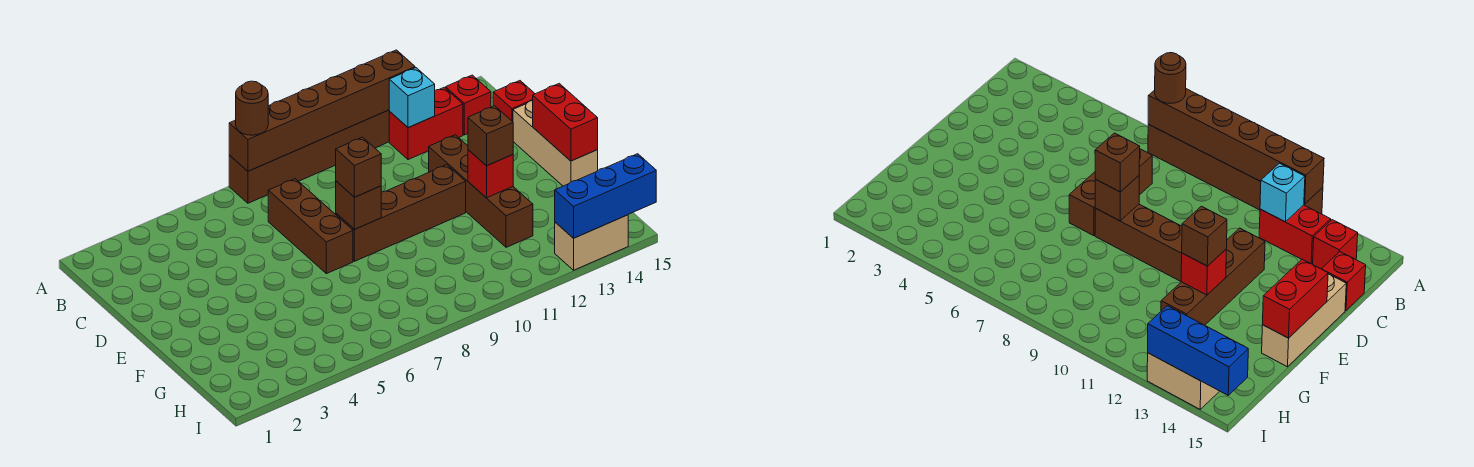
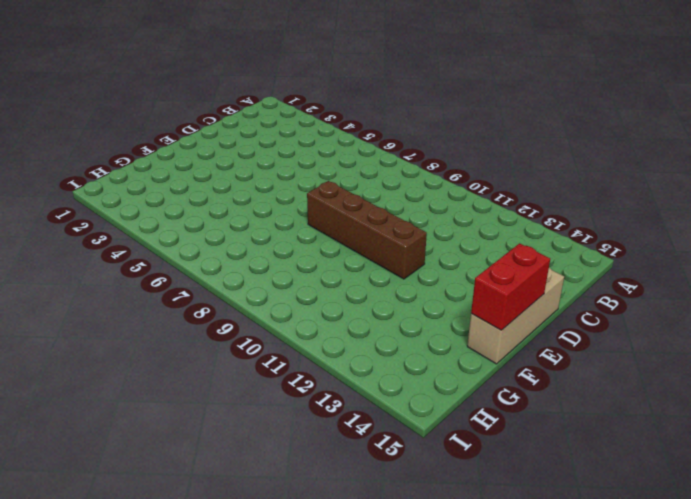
none -> brown brick A7:A12 level 1
none -> red brick B12:B13 level 1
none -> red brick B14 level 1

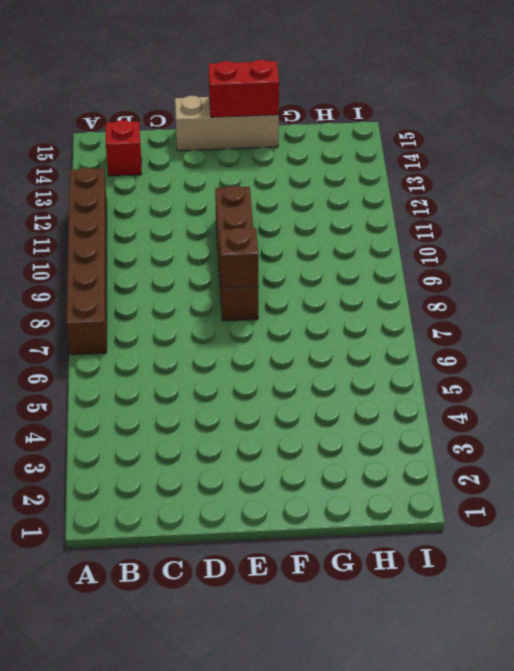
none -> red brick B12:B13 level 1
none -> brown brick C7:E7 level 1
none -> red brick C15 level 1

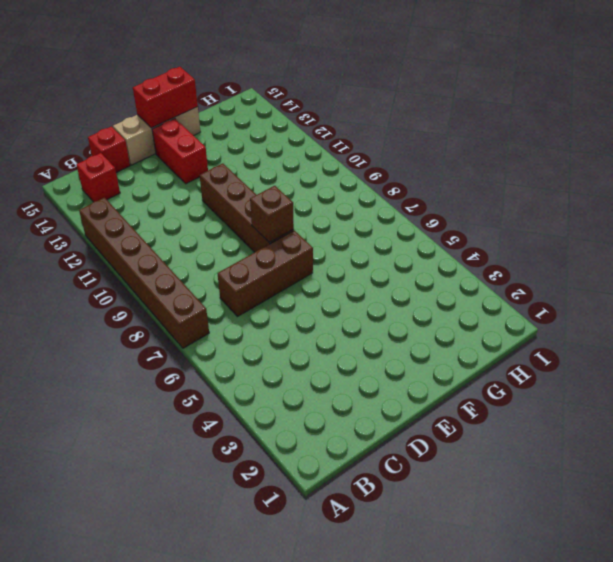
red brick E13:E14 level 1 -> red brick B12:B13 level 1
none -> brown brick D12:G12 level 1
none -> tan brick I13:I14 level 1
none -> brown brick A7:A12 level 2

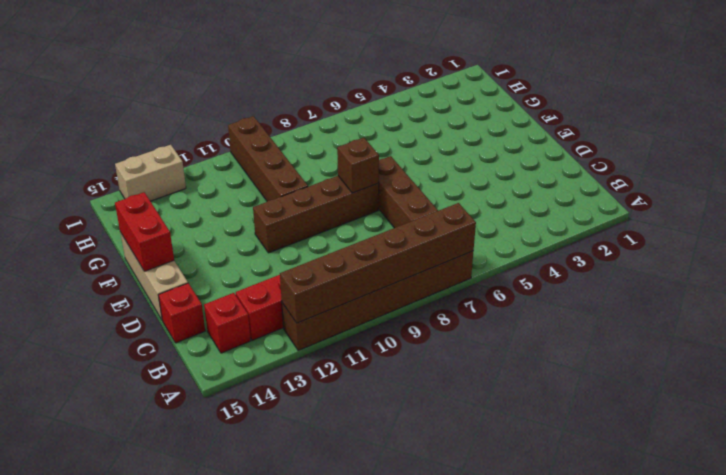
brown brick F10:I10 level 1 -> brown brick D12:G12 level 1
none -> cyan brick B12 level 2
none -> red brick F12 level 2
none -> blue brick I13:I15 level 2

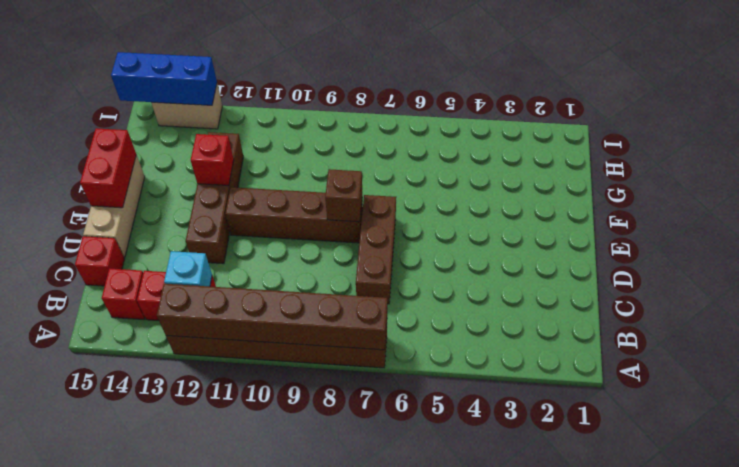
none -> brown round brick A7 level 3
none -> brown brick E8 level 3
none -> brown brick F12 level 3

